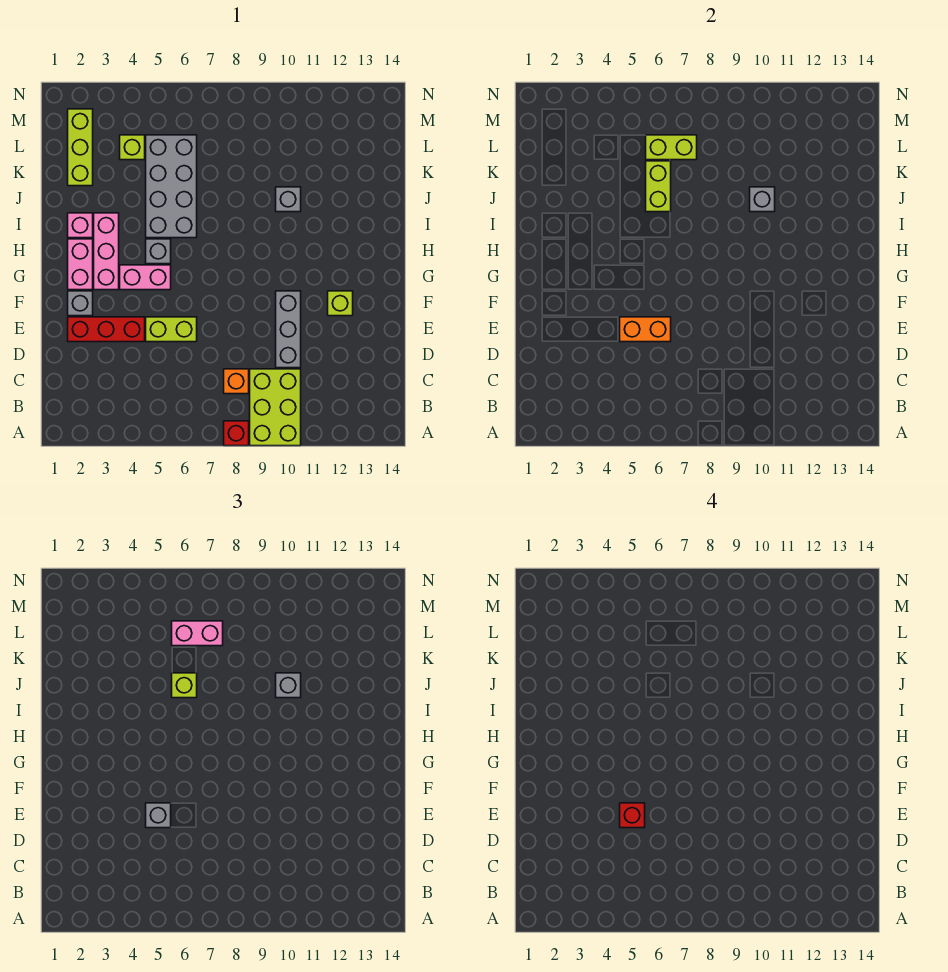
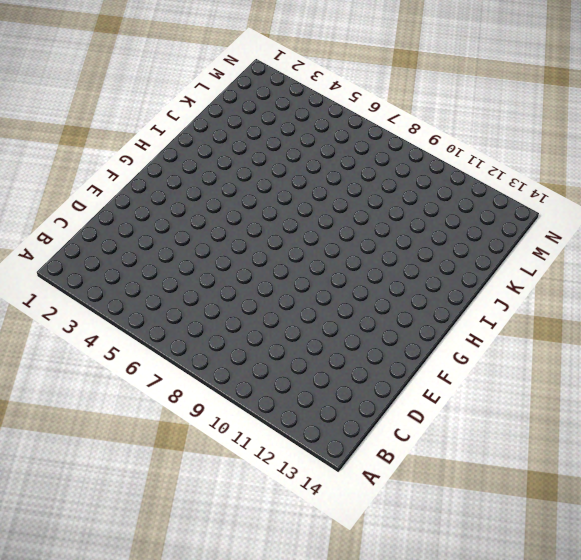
none -> red brick A8 level 1
none -> lime brick A9:C10 level 1
none -> orange brick C8 level 1

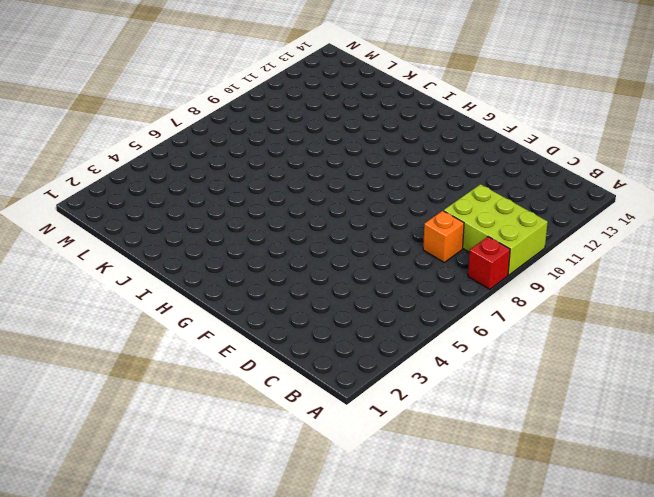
none -> grey brick D10:F10 level 1
none -> red brick E2:E4 level 1
none -> lime brick E5:E6 level 1

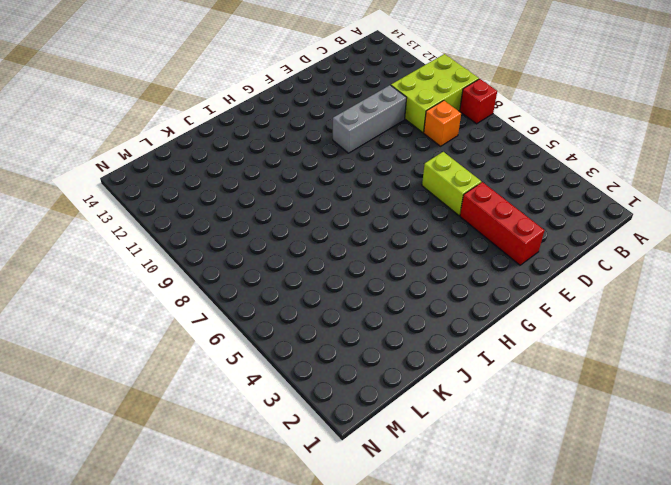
none -> grey brick F2 level 1
none -> lime brick F12 level 1
none -> pink brick G2:H2 level 1

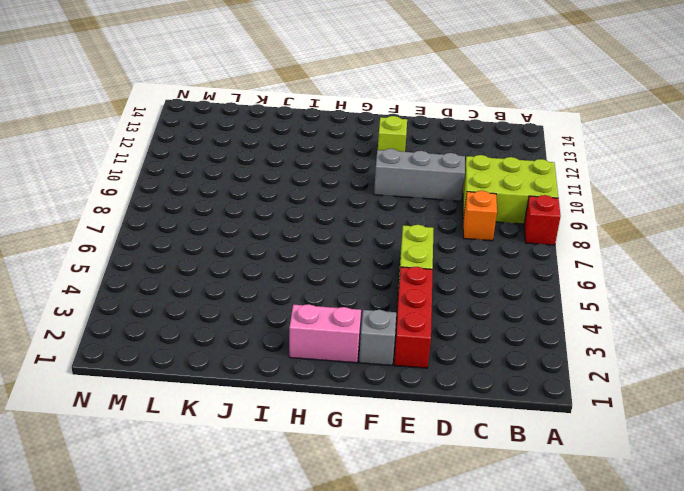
none -> pink brick G3:I3 level 1
none -> pink brick G4:G5 level 1
none -> grey brick H5 level 1

